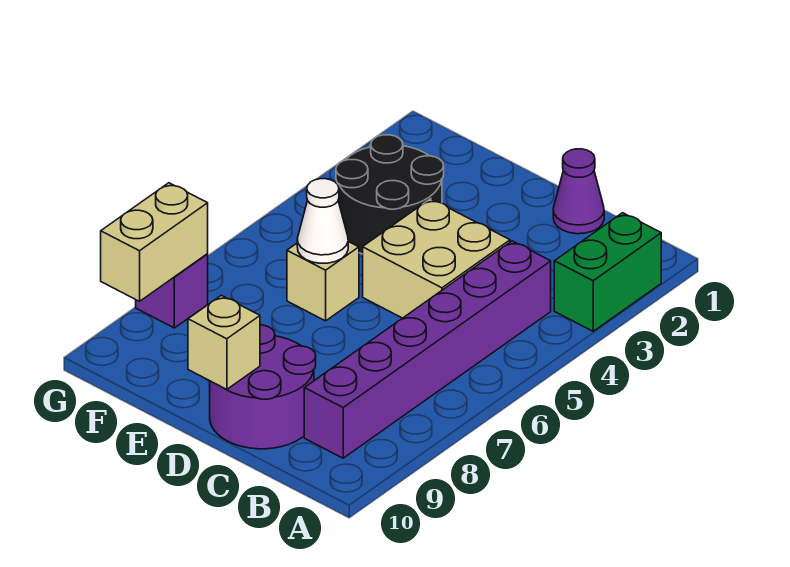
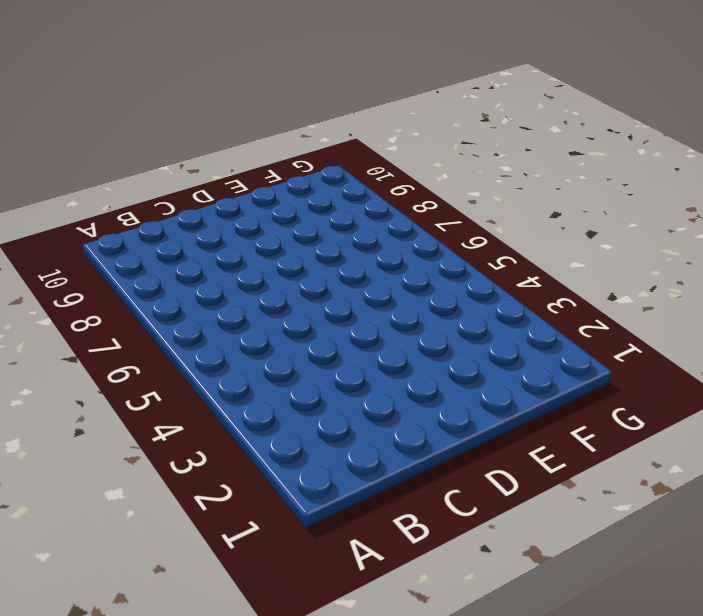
none -> green brick A2:A3 level 1
none -> purple brick B4:B9 level 1

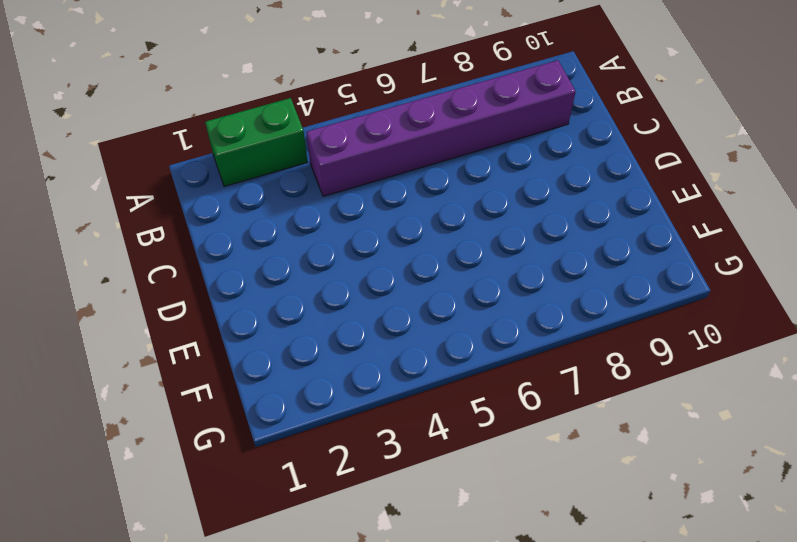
none -> purple cone C1 level 1
none -> tan brick C4:D5 level 1

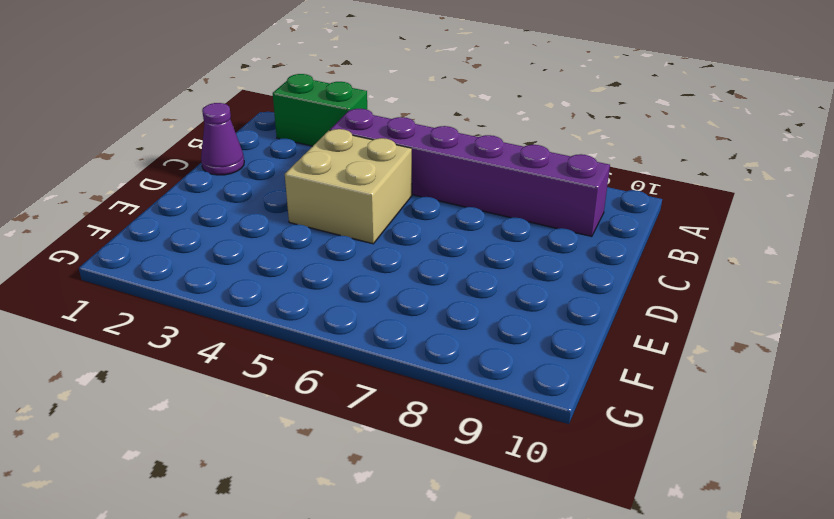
none -> purple round brick C9:D10 level 1
none -> black round brick E3:F4 level 1

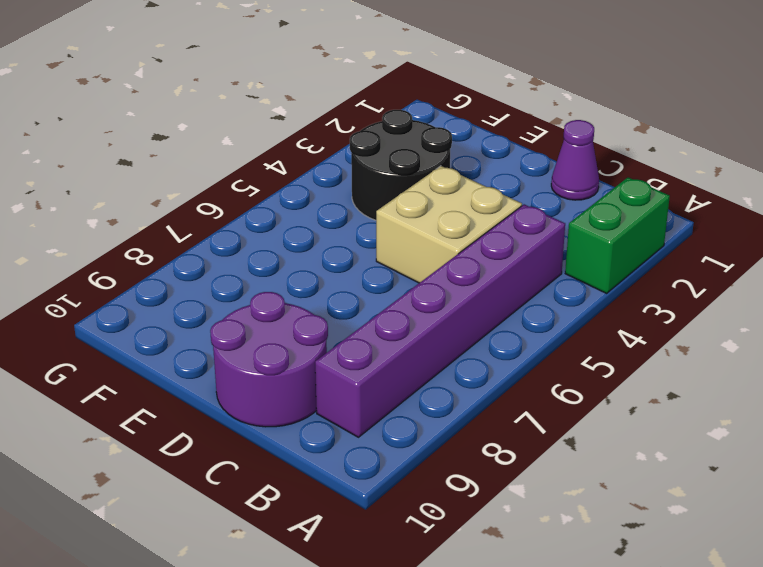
none -> tan brick E6 level 1
none -> purple brick G8 level 1

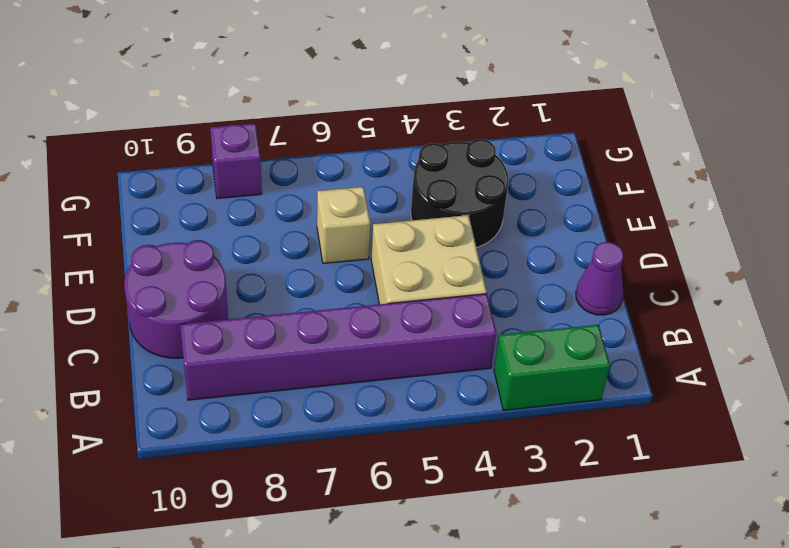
none -> tan brick D10 level 2
none -> white cone E6 level 2

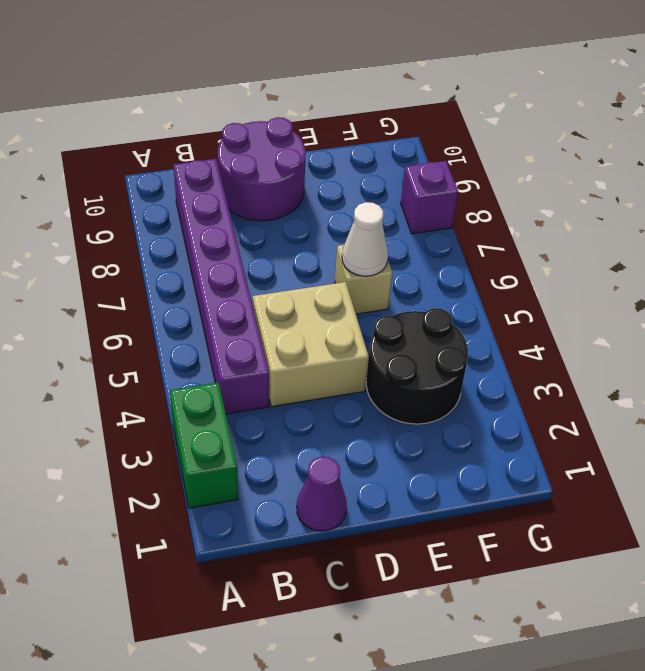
none -> tan brick D10 level 2
none -> tan brick G8:G9 level 2

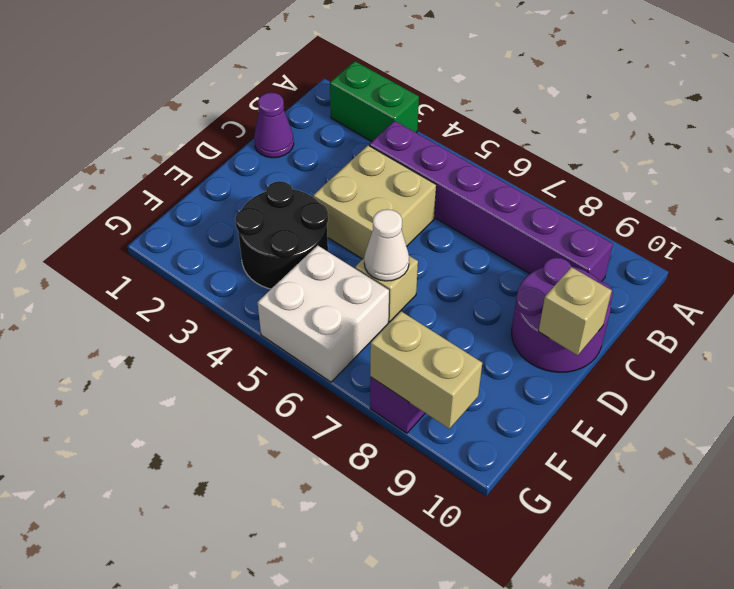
white brick F5:G6 level 1 -> none

